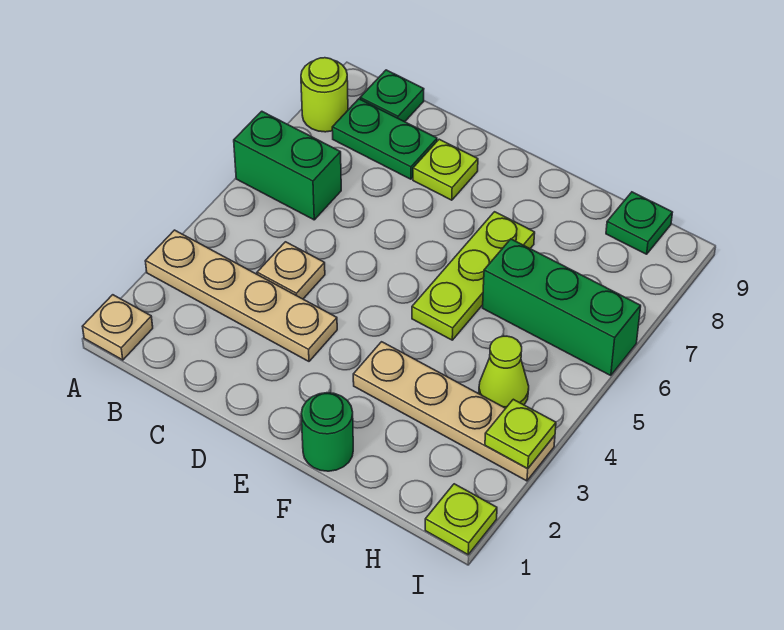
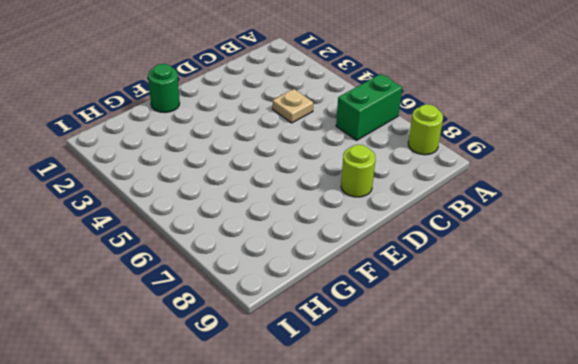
lime round brick D8 level 1 -> lime plate D8 level 1
none -> tan plate A1 level 1
none -> tan plate A3:D3 level 1
none -> green plate B8:C8 level 1

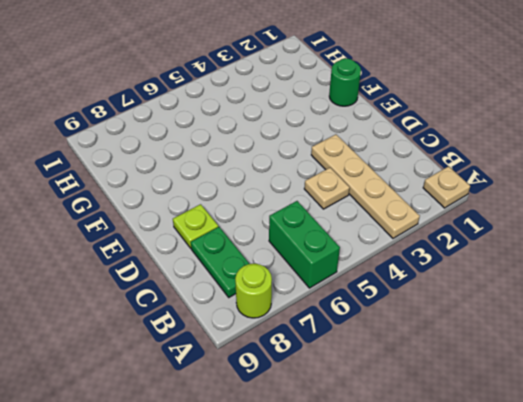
none -> green plate B9 level 1
none -> tan plate F3:I3 level 1
none -> lime plate F5:F7 level 1

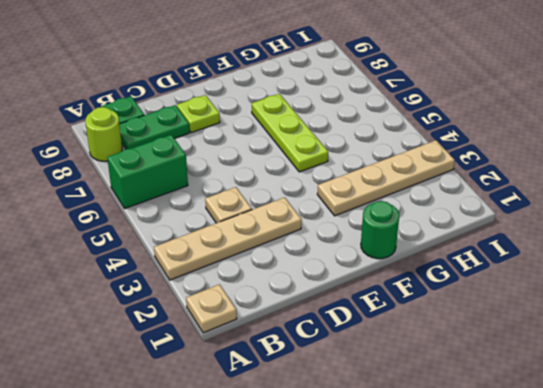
none -> green brick G6:I6 level 1
none -> lime cone H4 level 1
none -> green plate H9 level 1

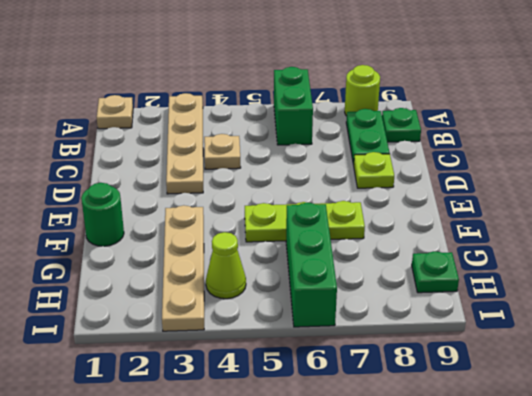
none -> lime plate I1 level 1
none -> lime plate I3 level 2

